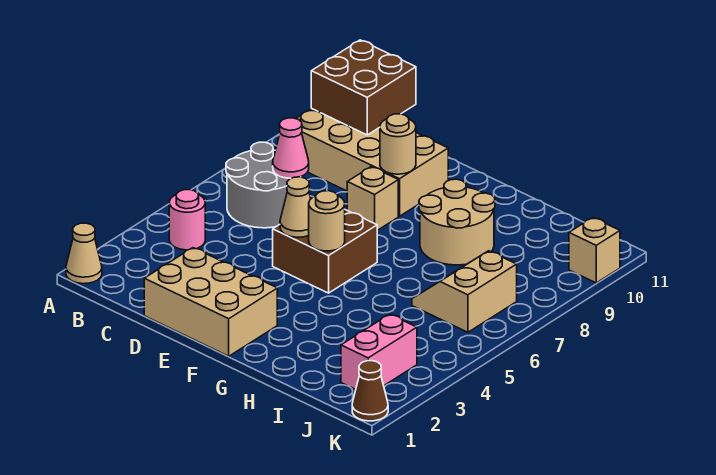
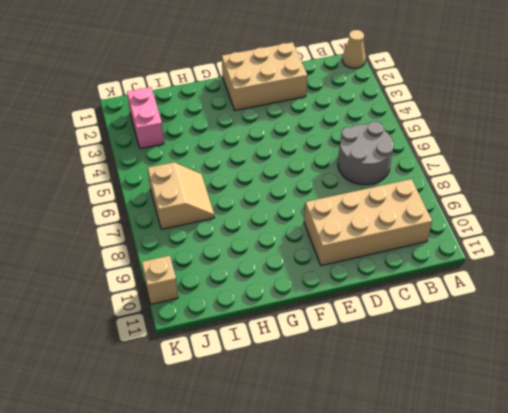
none -> pink round brick B4 level 1
none -> brown brick E5:F6 level 1
none -> tan brick E8 level 1

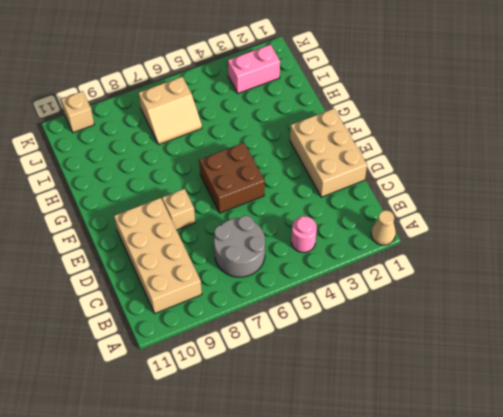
none -> tan round brick G8:H9 level 1
none -> brown cone K1 level 1
none -> brown brick B10:C11 level 2

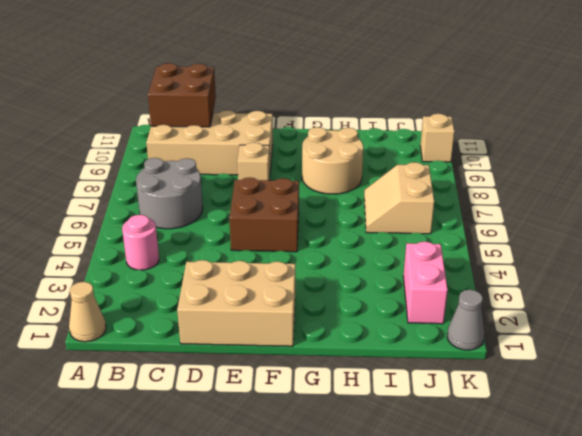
grey cone K1 level 1 -> brown cone K1 level 1
none -> pink cone C7 level 2
none -> tan cone E5 level 2
none -> tan round brick E9 level 2

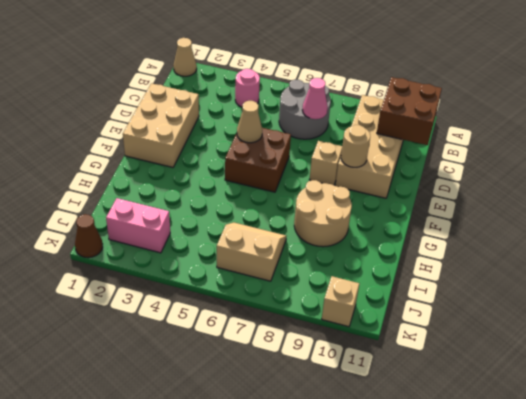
none -> tan round brick F5 level 2

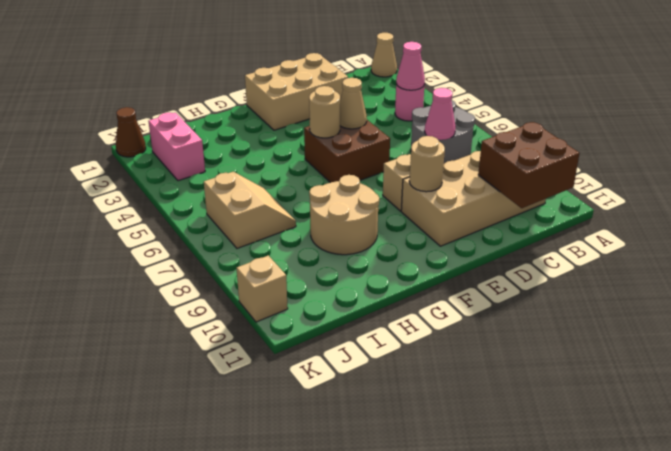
pink cone B4 level 2 -> none

